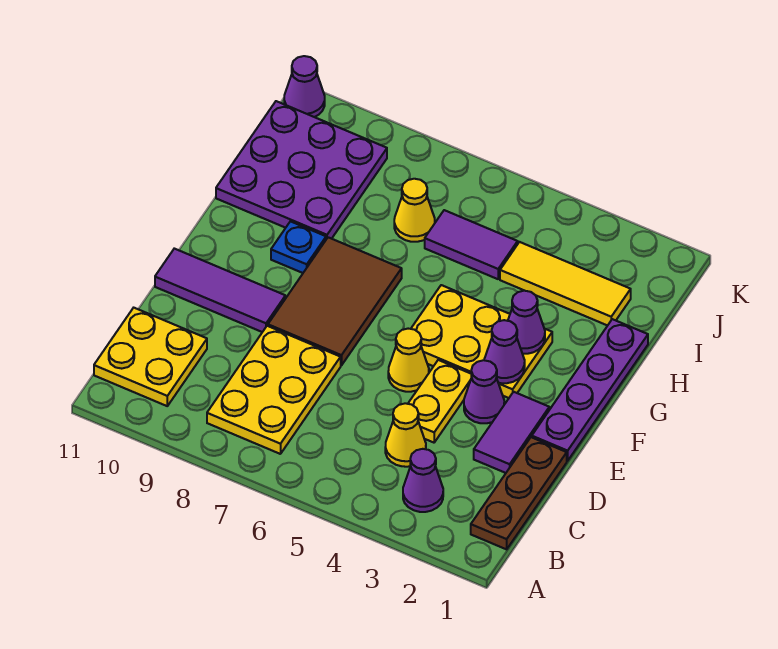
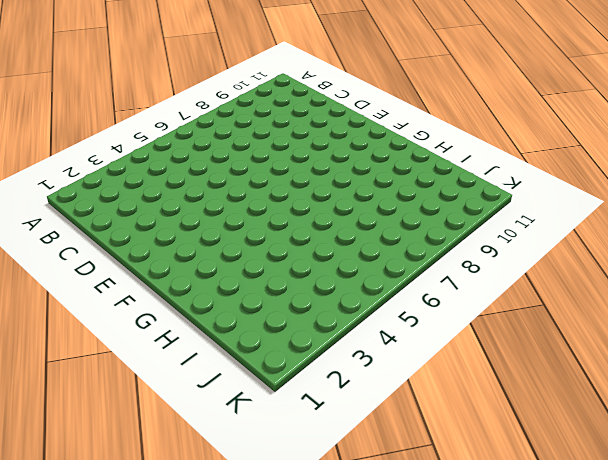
none -> brown plate B1:D1 level 1
none -> purple cone B3 level 1
none -> yellow plate B7:D8 level 1

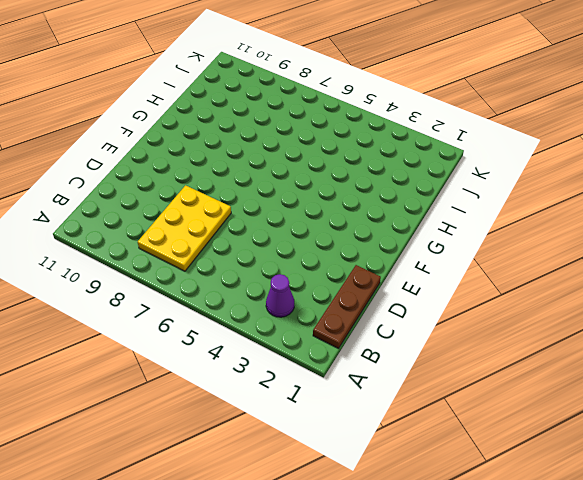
none -> yellow plate B10:C11 level 1
none -> yellow cone C4 level 1
none -> purple tile D2:E2 level 1

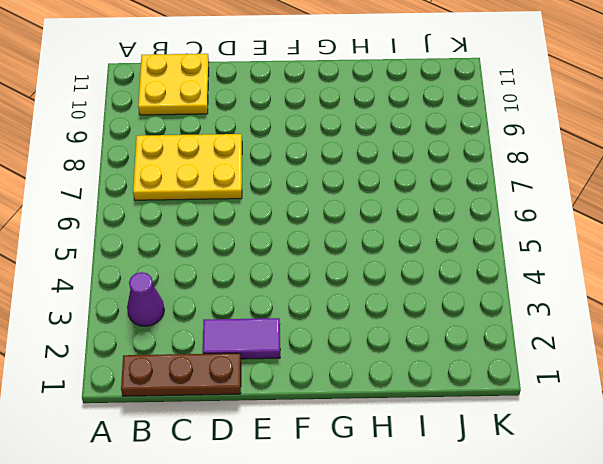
none -> yellow cone C4 level 1
none -> yellow plate D4:E4 level 1
none -> purple plate E1:H1 level 1

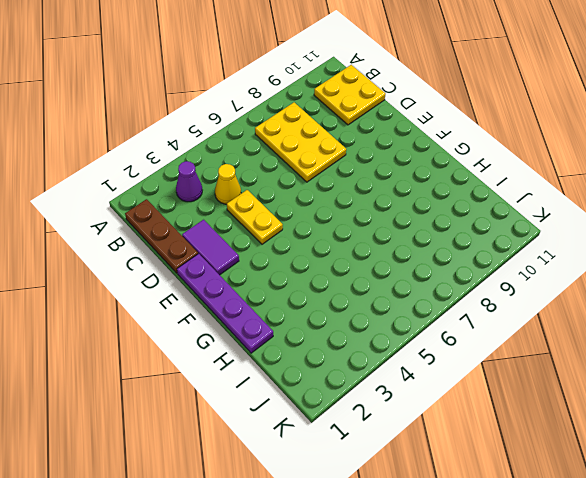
none -> purple cone E3 level 1
none -> yellow cone E5 level 1
none -> brown tile E7:G8 level 1

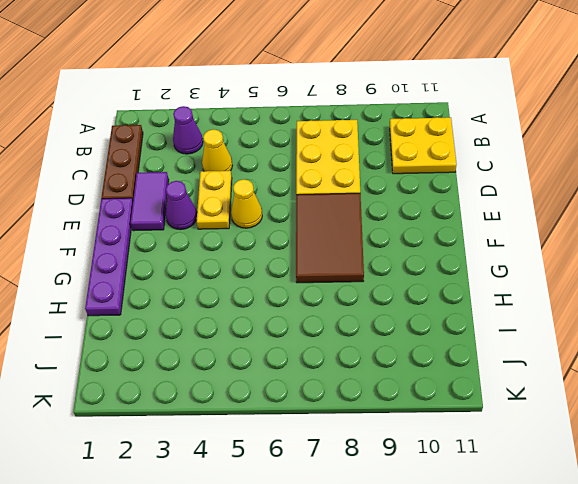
none -> purple tile E9:E11 level 1
none -> yellow plate F3:G5 level 1
none -> blue plate G9 level 1

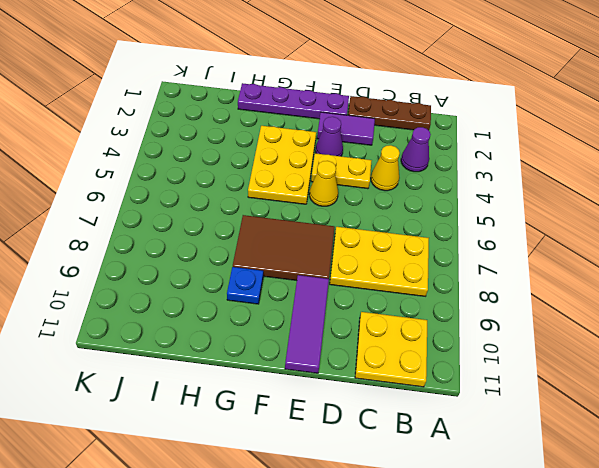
none -> purple plate H9:J11 level 1
none -> yellow tile I2:I4 level 1
none -> purple tile I5:I6 level 1

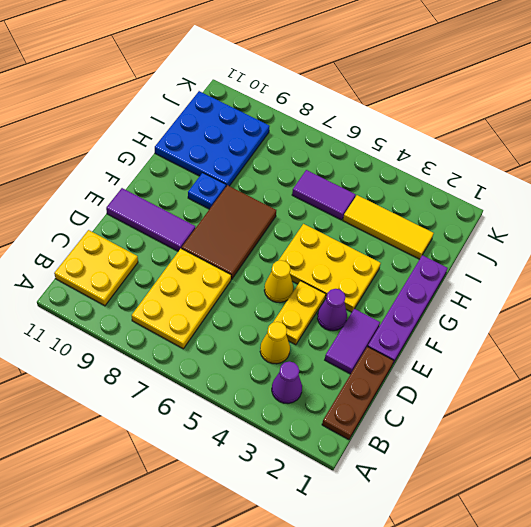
blue plate H9:J11 level 1 -> purple plate H9:J11 level 1
none -> yellow cone I7 level 1
none -> purple cone K11 level 1
none -> purple cone F3 level 2

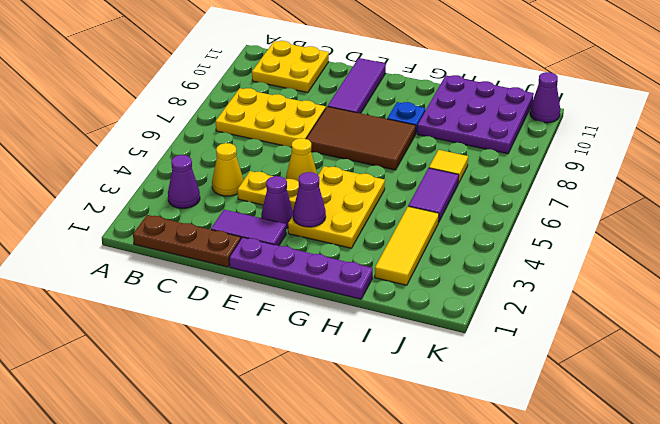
yellow tile I7 level 1 -> yellow cone I7 level 1
none -> purple cone G3 level 2

